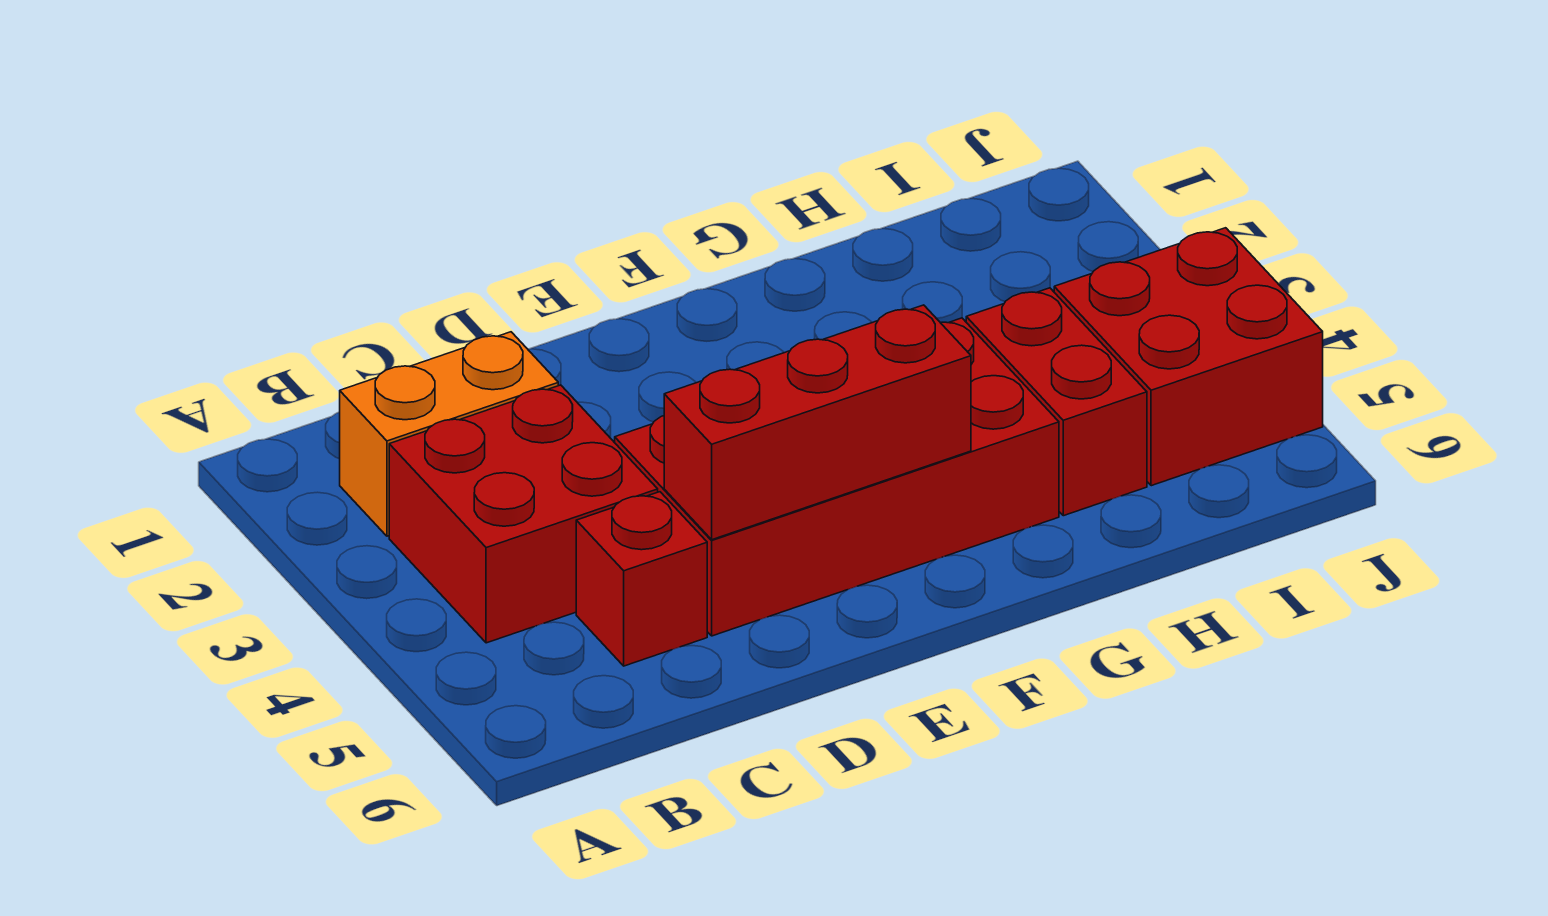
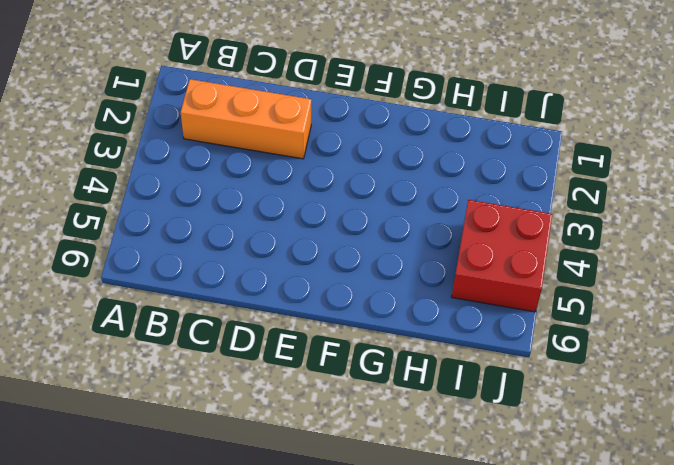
orange brick B2:D2 level 1 -> orange brick B2:C2 level 1
none -> red brick B3:C4 level 1
none -> red brick C5 level 1

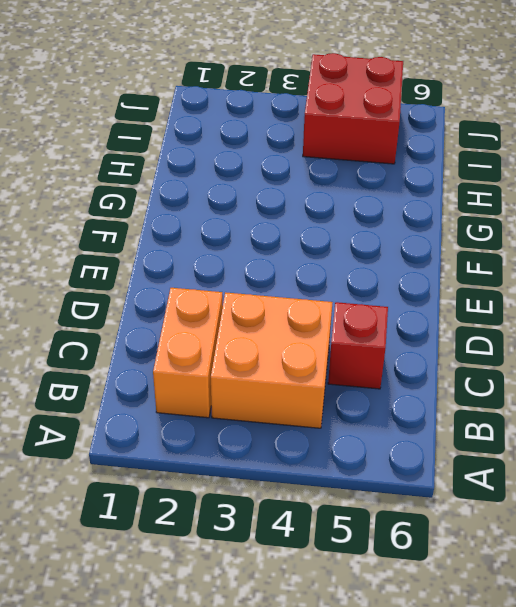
orange brick B3:C4 level 1 -> red brick B3:C4 level 1
none -> red brick D4:G5 level 1
none -> red brick H4:H5 level 1

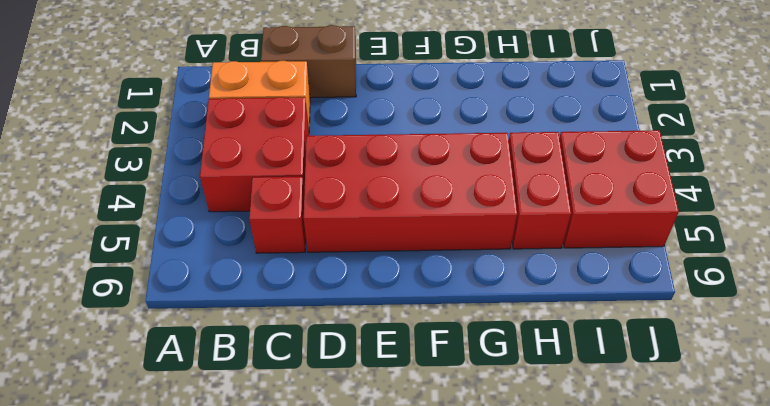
brown brick C1:D1 level 1 -> none
none -> red brick D5:F5 level 2

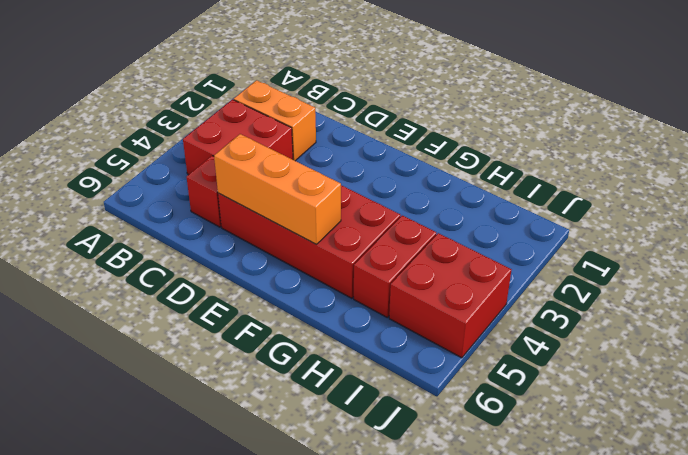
orange brick D5:F5 level 2 -> red brick D5:F5 level 2

